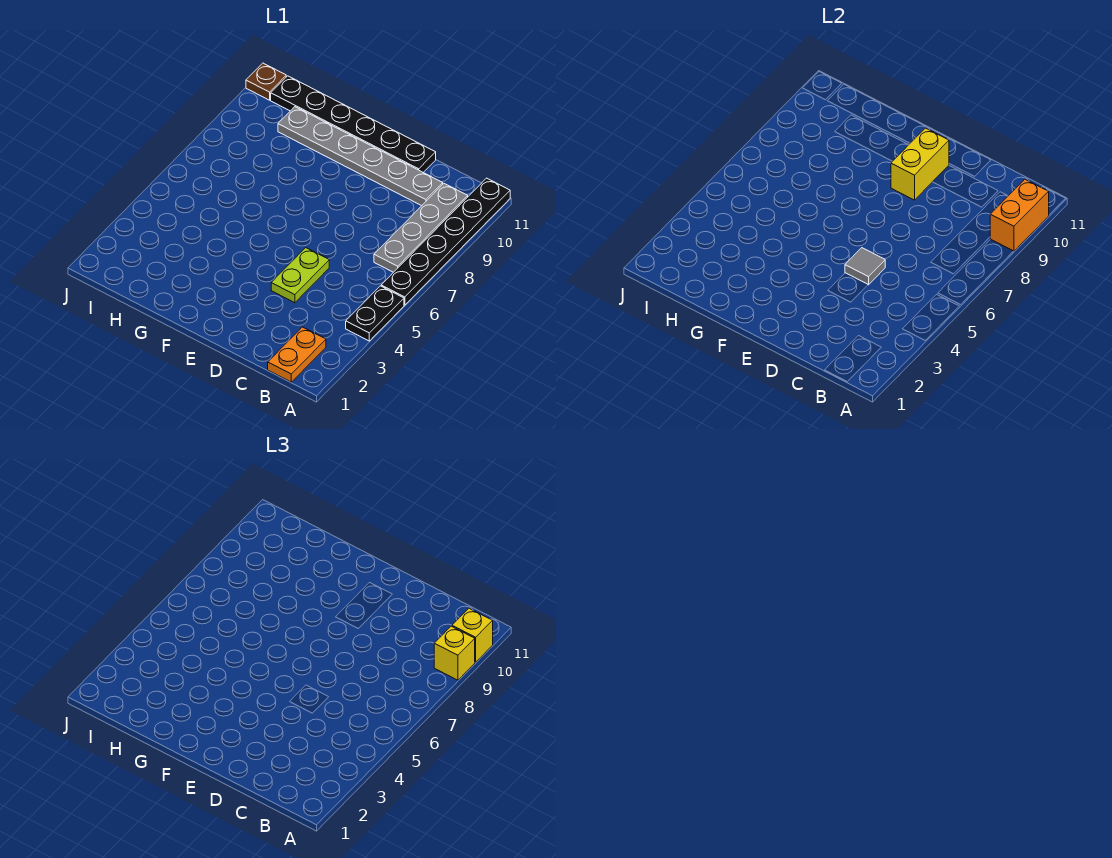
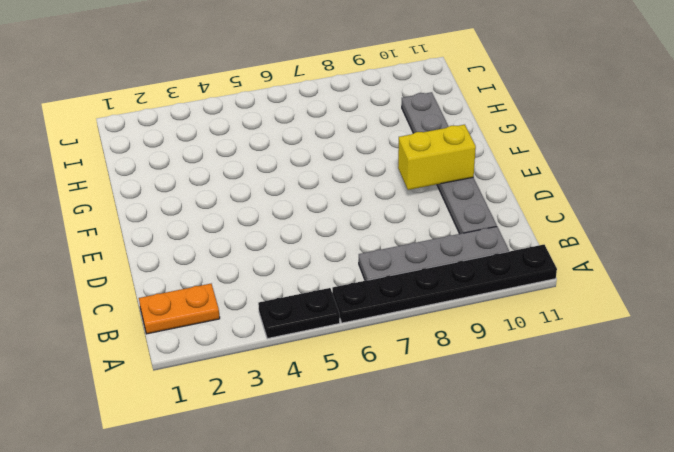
none -> lime plate D4:D5 level 1
none -> black plate D11:I11 level 1
none -> brown plate J11 level 1

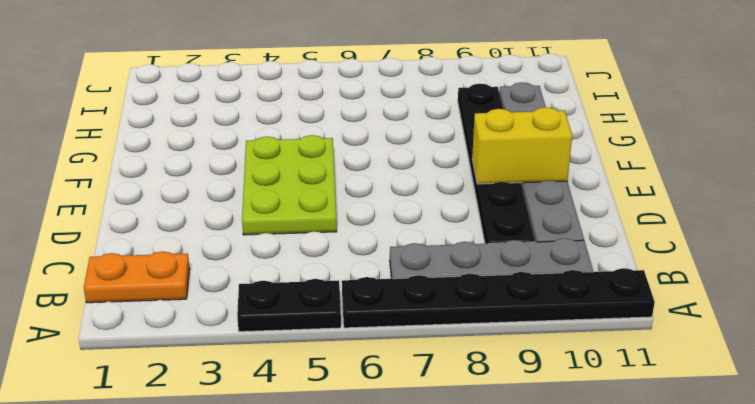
black plate C9:H9 level 1 -> black plate D11:I11 level 1
lime plate D4:F5 level 1 -> lime plate D4:D5 level 1
none -> brown plate J11 level 1
none -> orange brick A9:A10 level 2
none -> grey tile D5 level 2

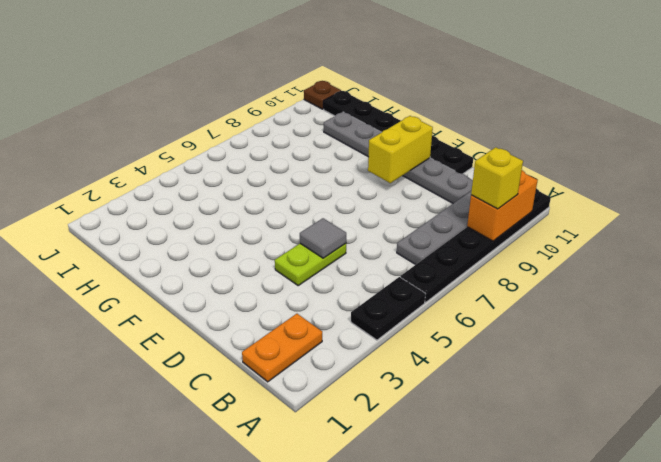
none -> yellow brick A10 level 3

